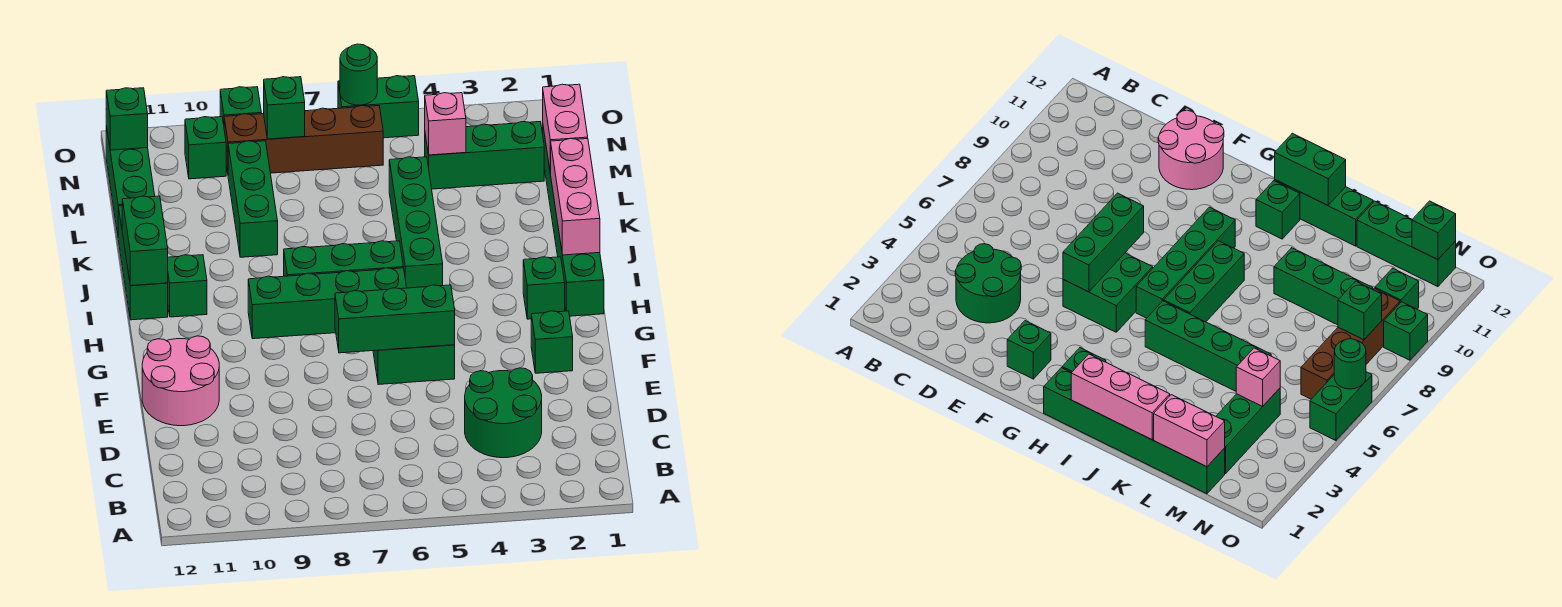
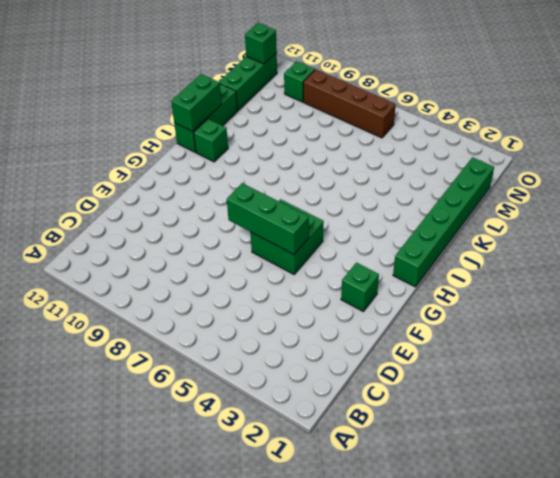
none -> green round brick C3:D4 level 1
none -> pink round brick E11:F12 level 1
none -> green brick H2 level 1

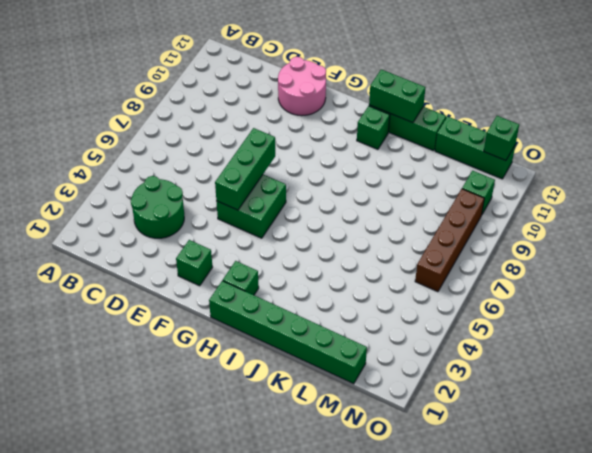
none -> green brick H6:H9 level 1
none -> green brick I5:L5 level 1
none -> green brick I6:I8 level 1

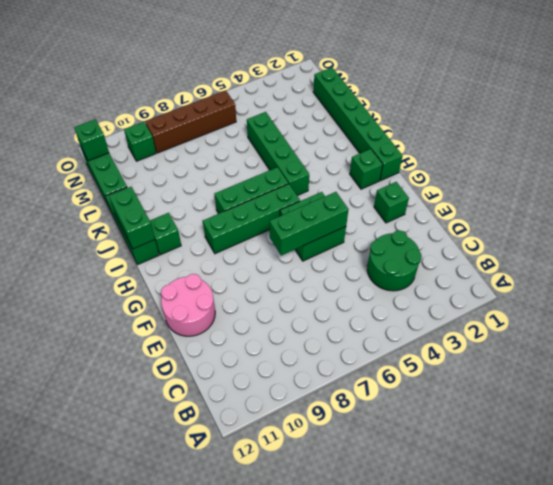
none -> green brick K9:M9 level 1
none -> green brick M2:M4 level 1
none -> green brick O5:O6 level 1

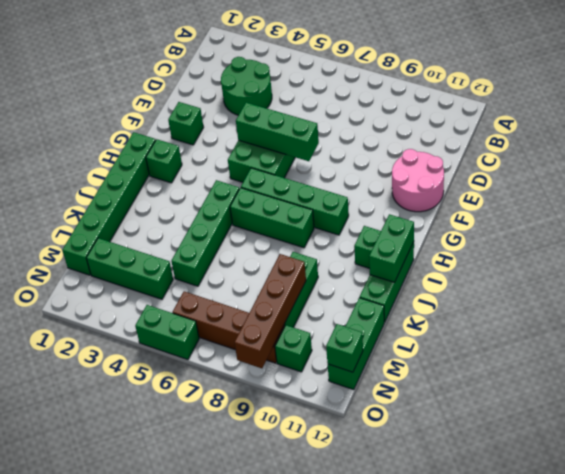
brown brick L9:O9 level 2 -> none
none -> green brick O9 level 1
none -> pink brick I1:K1 level 2
none -> pink brick L1:M1 level 2

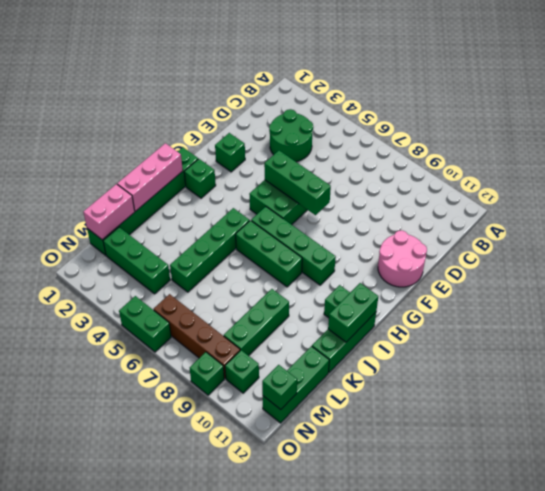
none -> pink brick M4 level 2
none -> green brick N8 level 2
none -> green round brick O6 level 2

